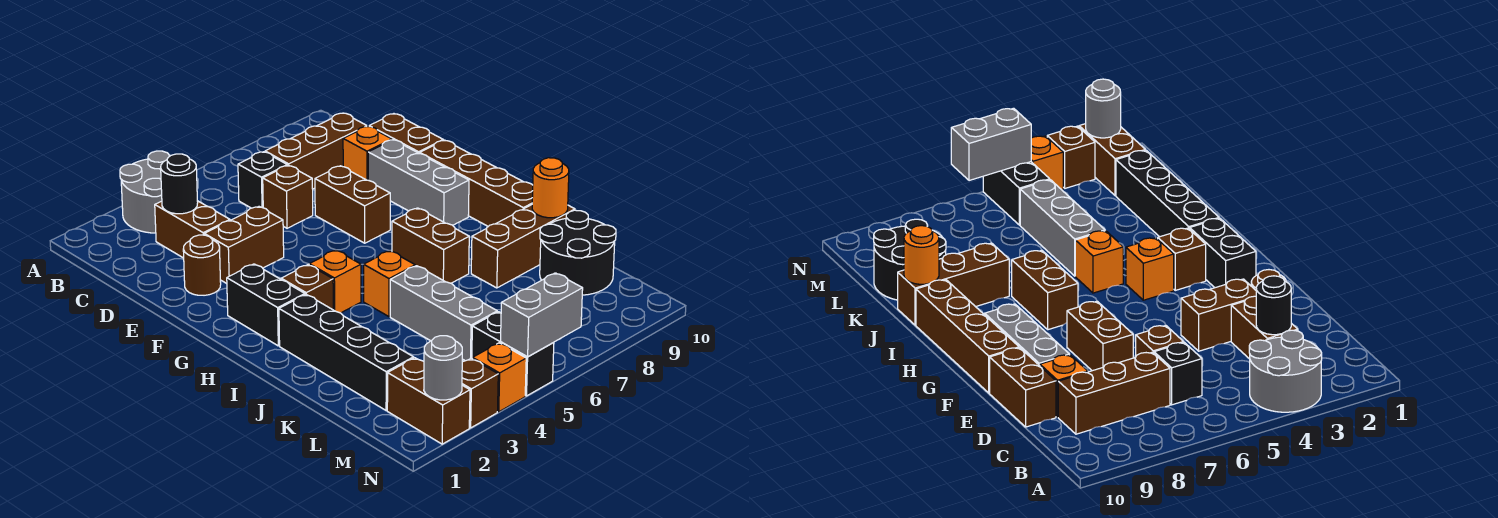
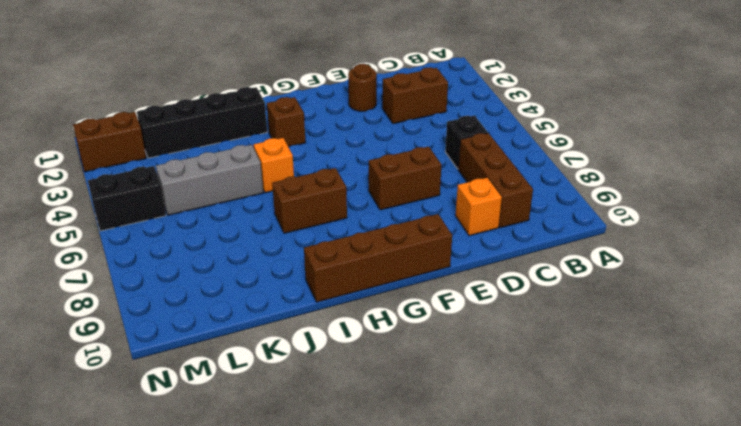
none -> grey round brick A3:B4 level 1
none -> brown brick D6 level 1
none -> brown brick D10:E10 level 1

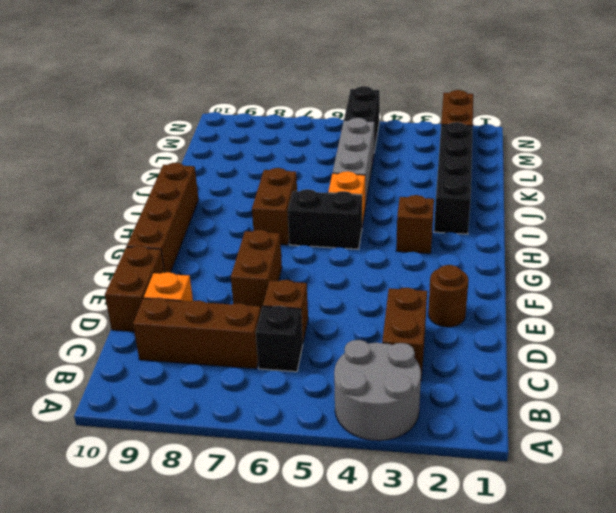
black brick H5:H6 level 1 -> black brick G2:H2 level 1
none -> brown brick E3:E4 level 1
none -> grey brick E9:G9 level 1
none -> orange brick H4 level 1

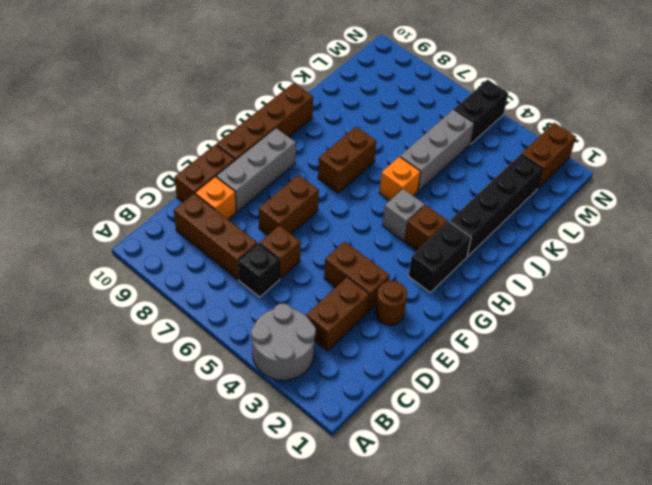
grey brick H4 level 1 -> orange brick H4 level 1
none -> brown brick J8:J10 level 1
none -> black round brick K9:L10 level 1
none -> brown brick N3 level 1

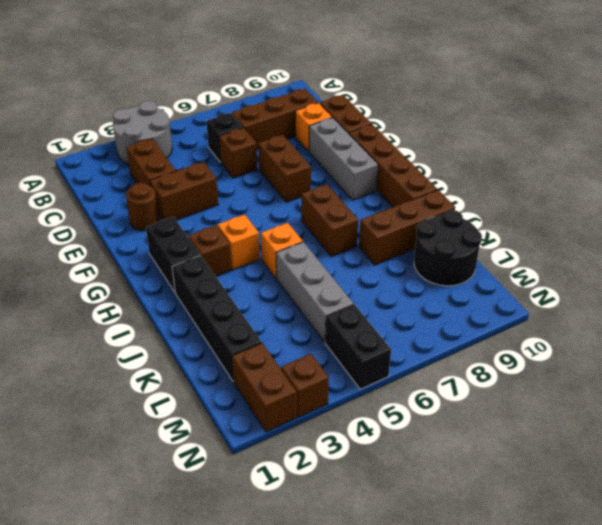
none -> orange brick N4 level 1
none -> black round brick C3 level 2
none -> orange round brick J10 level 2

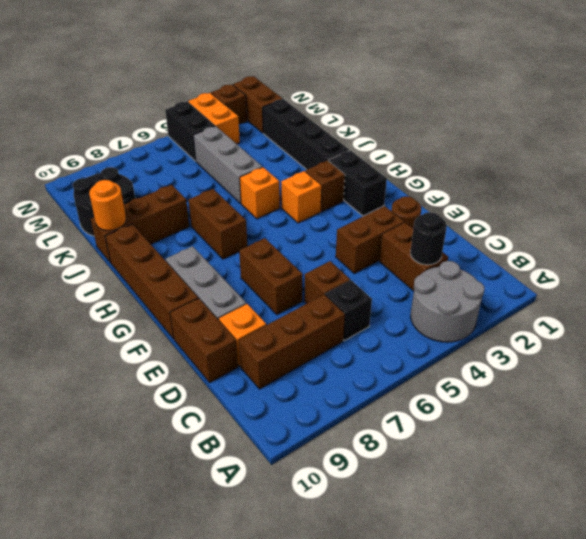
orange brick M4:N4 level 1 -> orange brick N4 level 1
none -> grey round brick N2 level 2
none -> grey brick N5:N6 level 2

